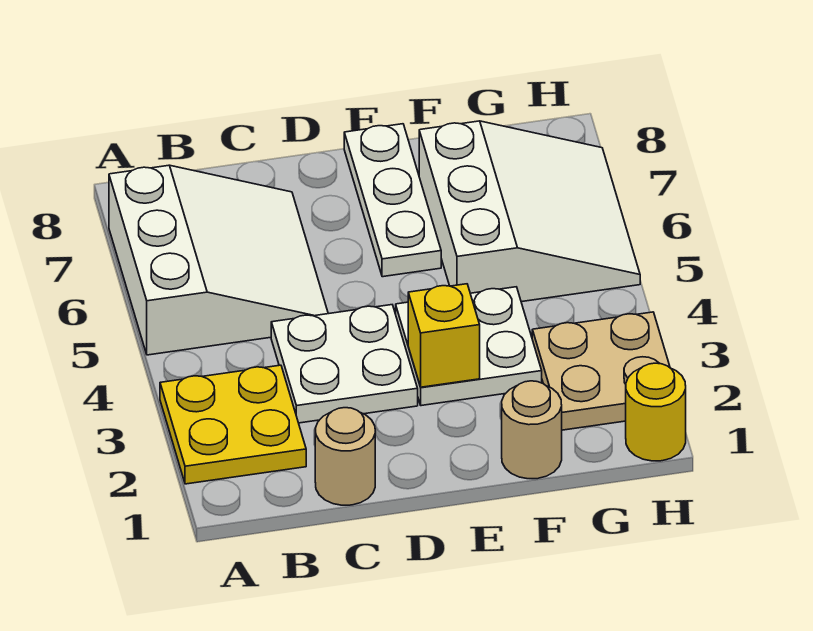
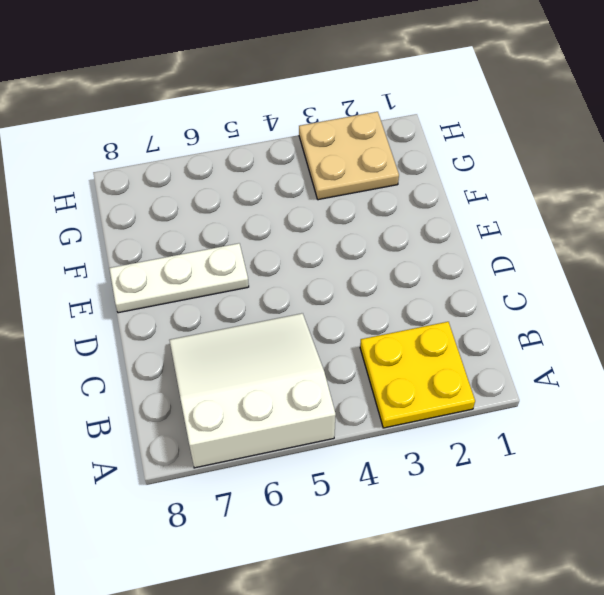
none -> tan round brick C1 level 1
none -> white plate C3:D4 level 1

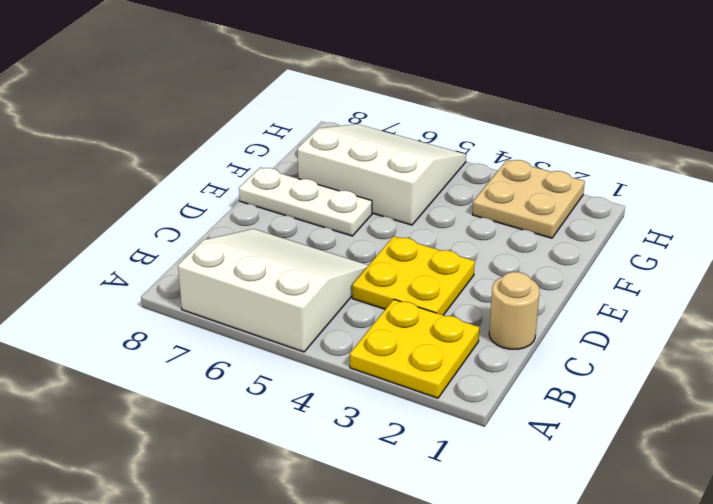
yellow plate C3:D4 level 1 -> white plate C3:D4 level 1
none -> white plate E3:F4 level 1
none -> tan round brick F1 level 1

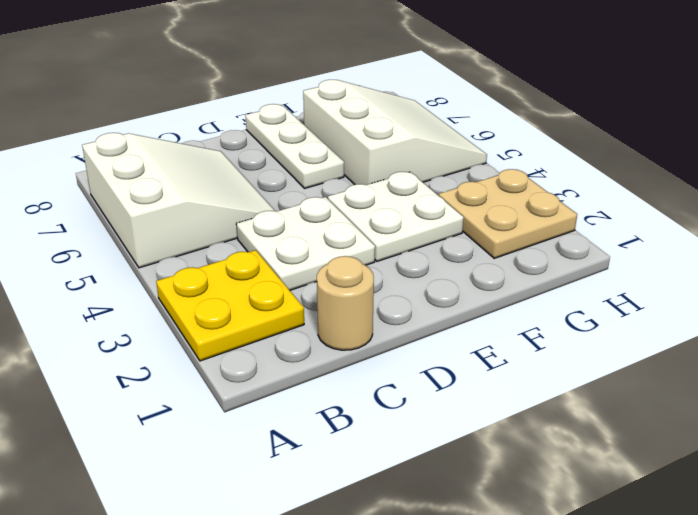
none -> tan round brick F1 level 1
none -> yellow round brick H1 level 1

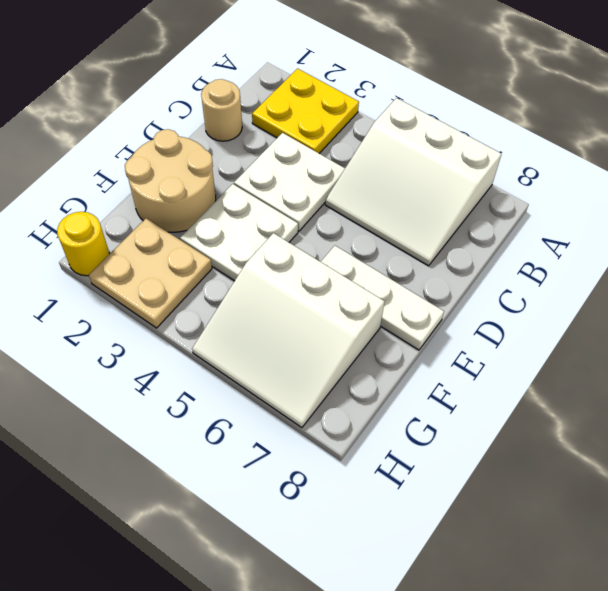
tan round brick E1:F2 level 1 -> tan round brick F1 level 1
none -> yellow brick E3 level 2

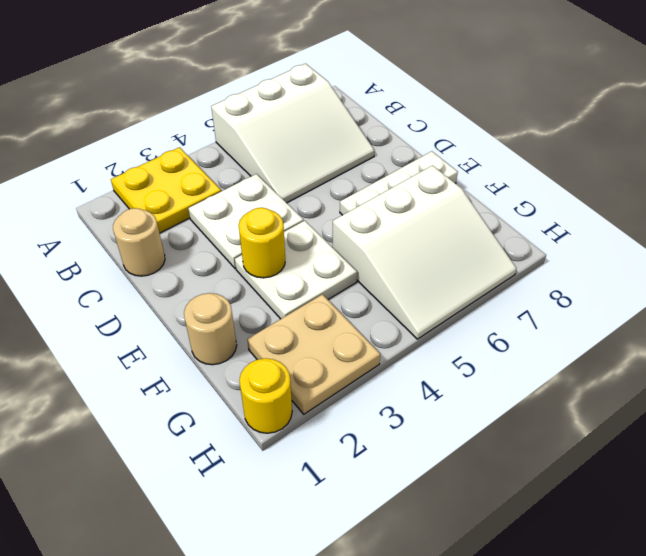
yellow round brick E3 level 2 -> yellow brick E3 level 2

